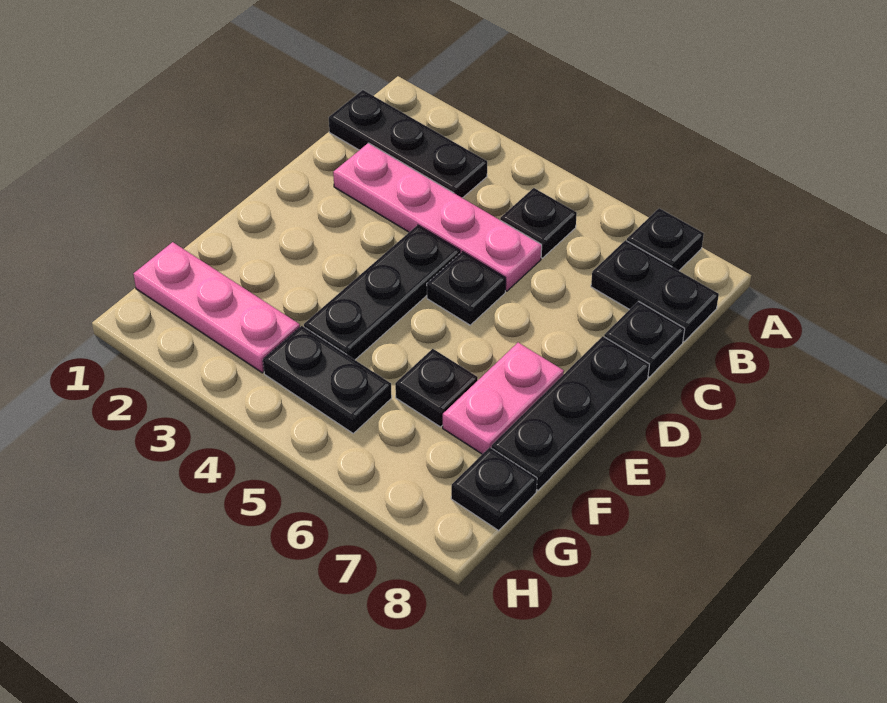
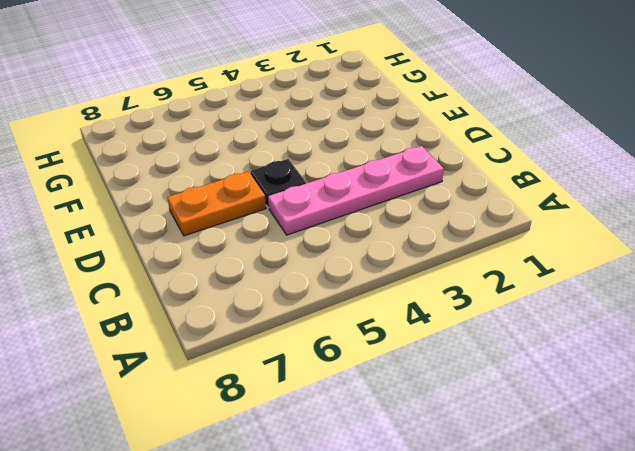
orange plate D6:D7 level 1 -> none
none -> black plate A7 level 1
none -> black plate B1:B3 level 1
none -> black plate B5 level 1

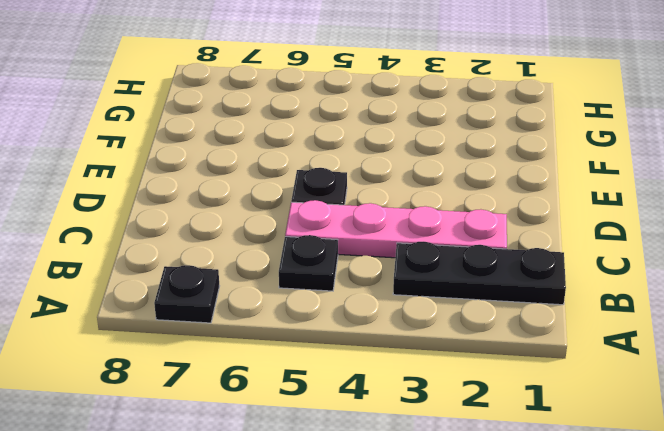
none -> black plate B7:B8 level 1
none -> black plate C8 level 1
none -> black plate D4:F4 level 1

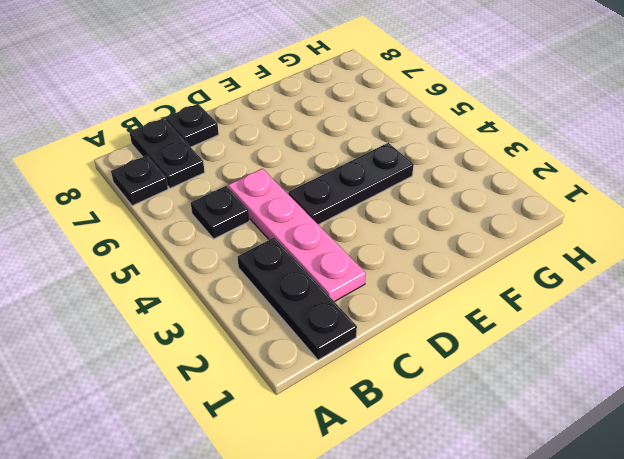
none -> black plate D5 level 1
none -> black plate D8:F8 level 1
none -> pink plate E7:F7 level 1

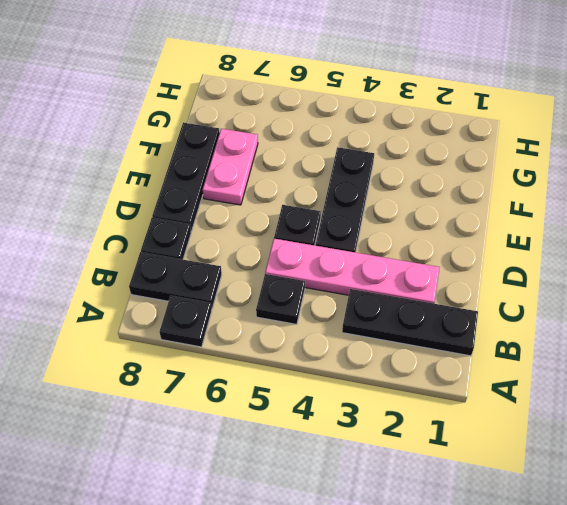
none -> black plate F6 level 1
none -> pink plate G1:G3 level 1
none -> black plate G4:G5 level 1

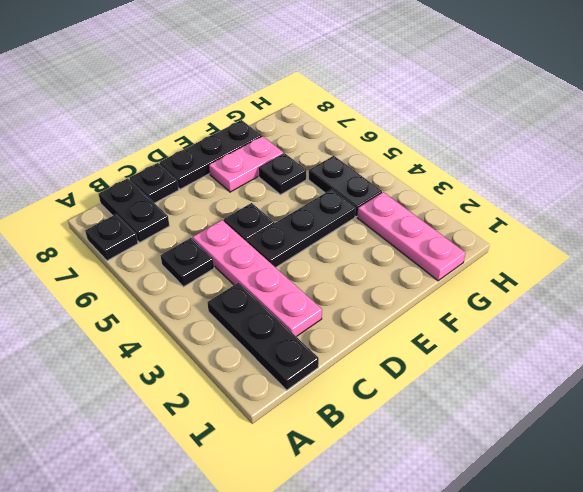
none -> black plate G8 level 1

